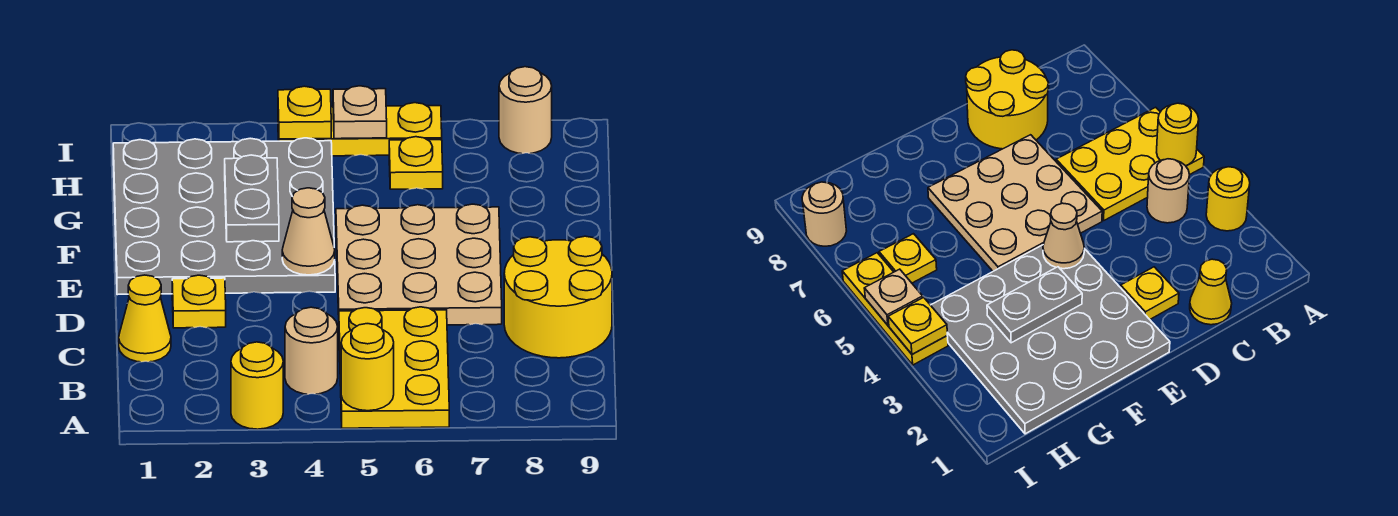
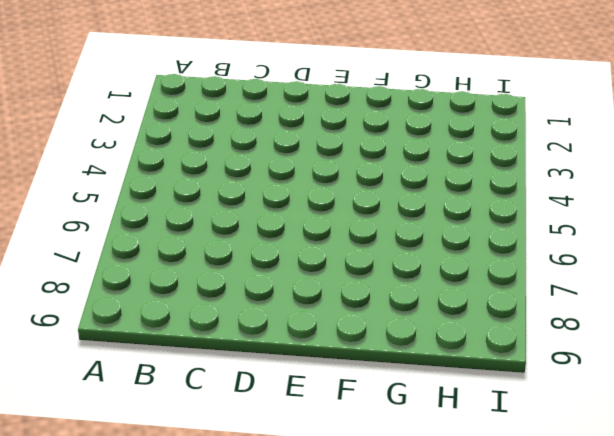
none -> yellow round brick A3 level 1
none -> yellow plate A5:C6 level 1
none -> tan round brick B4 level 1

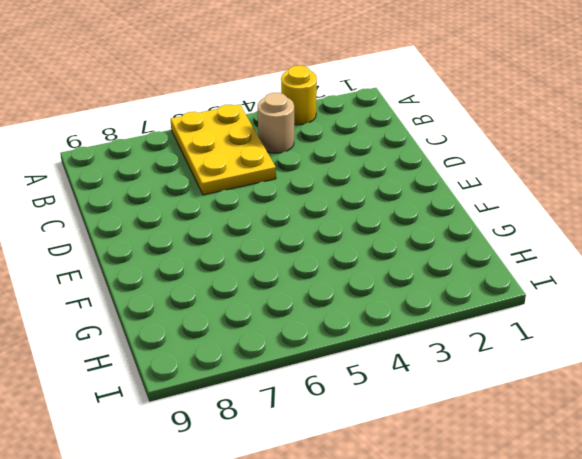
none -> yellow cone C1 level 1
none -> yellow round brick C8:D9 level 1
none -> yellow plate D2 level 1

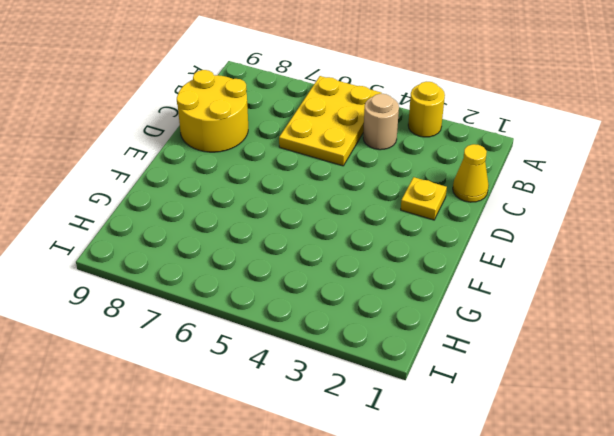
none -> tan plate D5:F7 level 1
none -> grey plate E1:H4 level 1
none -> yellow plate H6 level 1

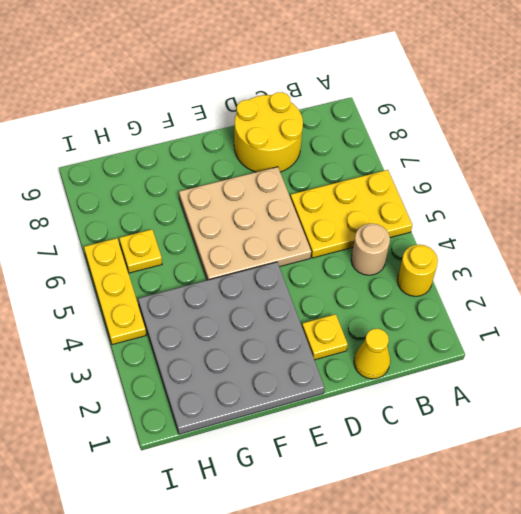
none -> tan round brick I8 level 1
none -> yellow round brick A5 level 2
none -> tan cone E4 level 2

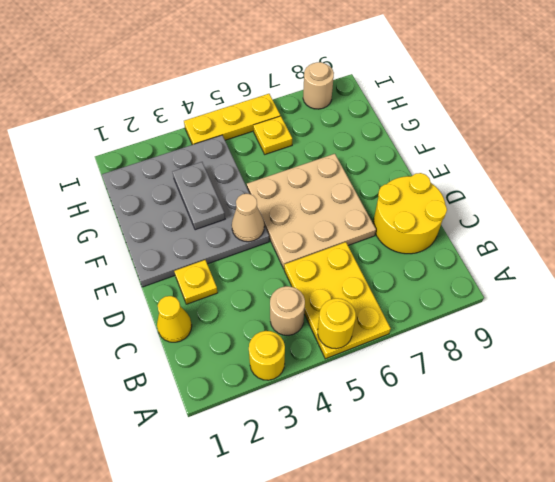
none -> yellow plate I4 level 2
none -> tan plate I5 level 2

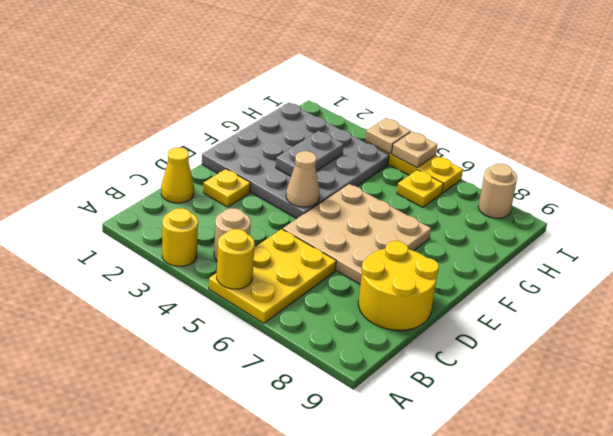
tan plate I4 level 2 -> yellow plate I4 level 2

